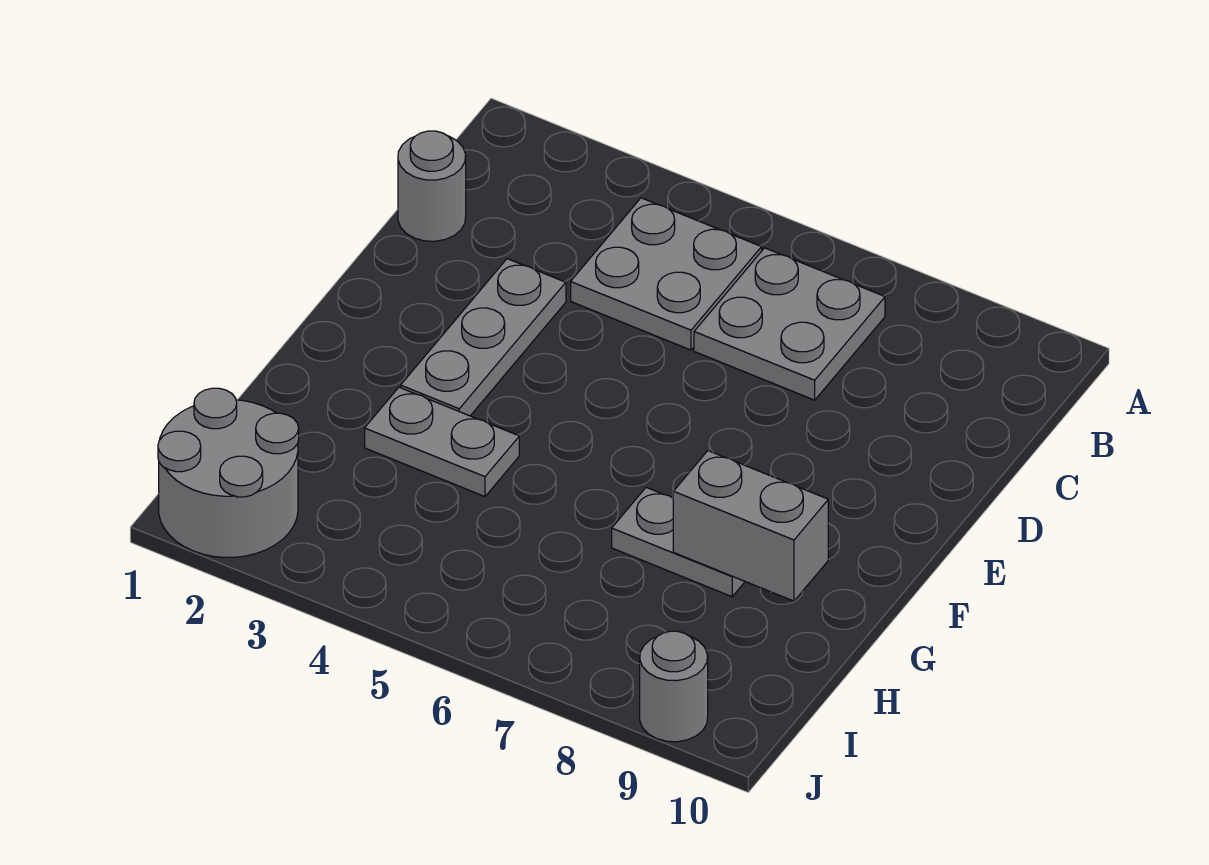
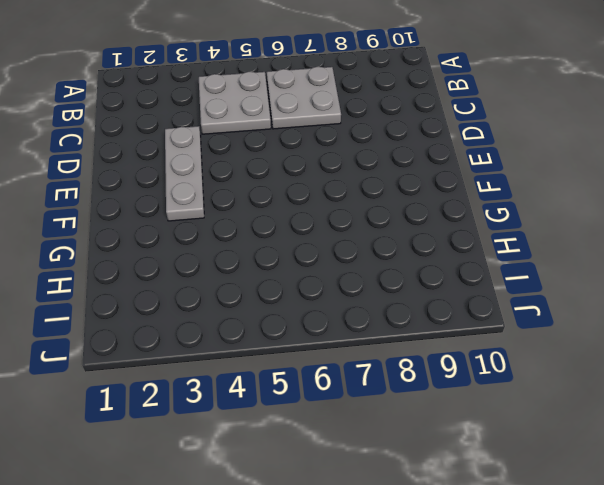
none -> grey round brick C1 level 1
none -> grey plate G3:G4 level 1

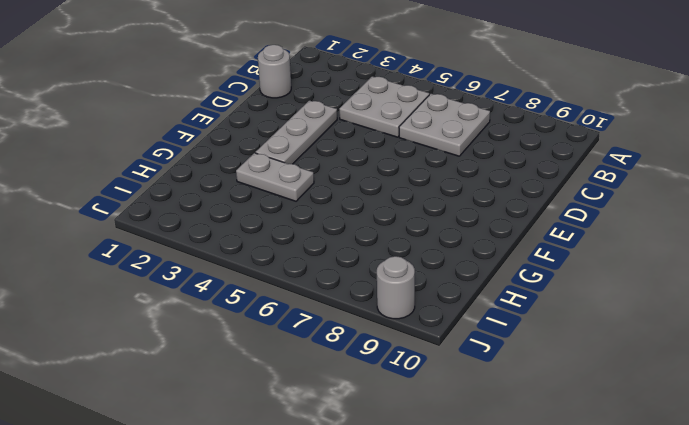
none -> grey plate G7:G8 level 1
none -> grey round brick I1:J2 level 1

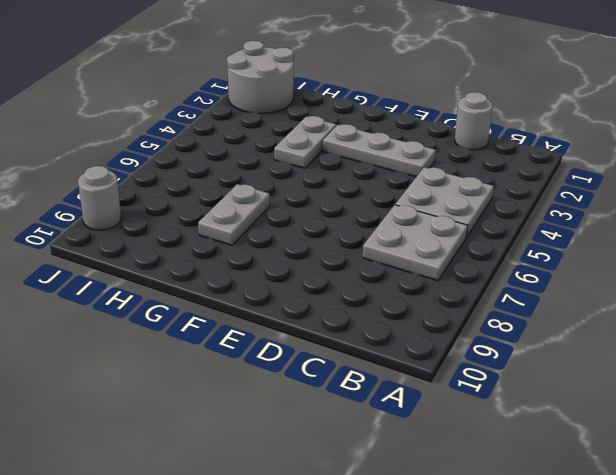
none -> grey brick G8:G9 level 2

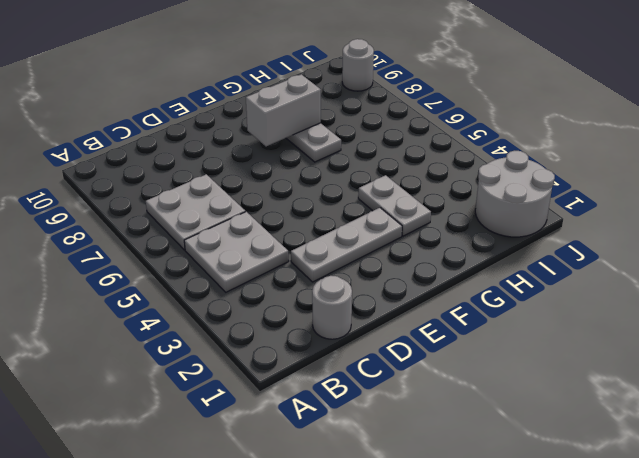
grey brick F8:G8 level 2 -> grey brick G8:G9 level 2

